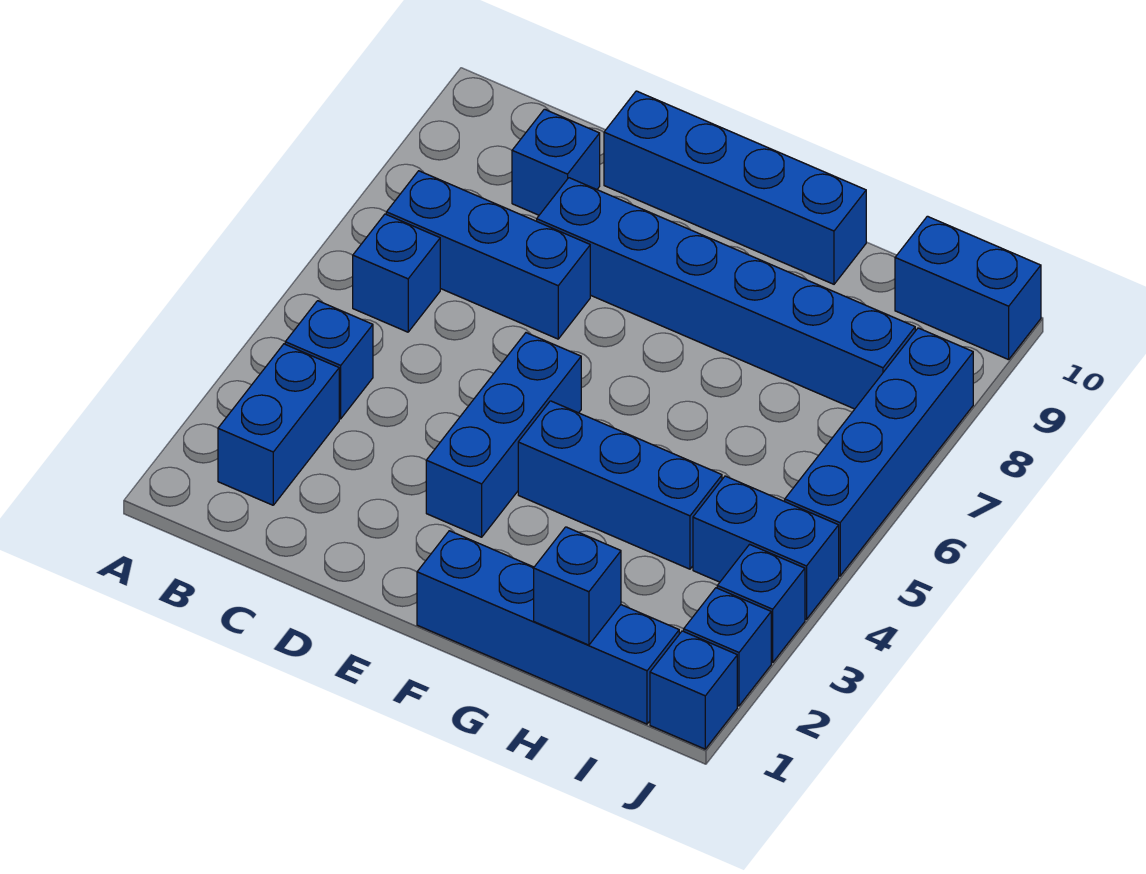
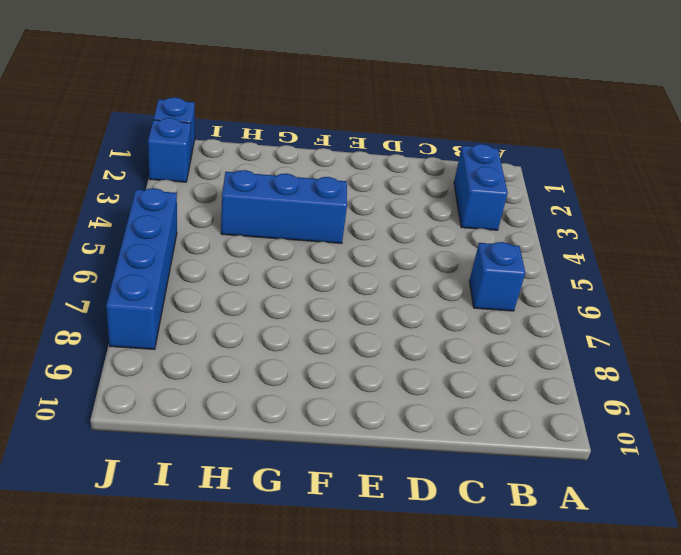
none -> blue brick B4 level 1
none -> blue brick B7:D7 level 1
none -> blue brick C9 level 1

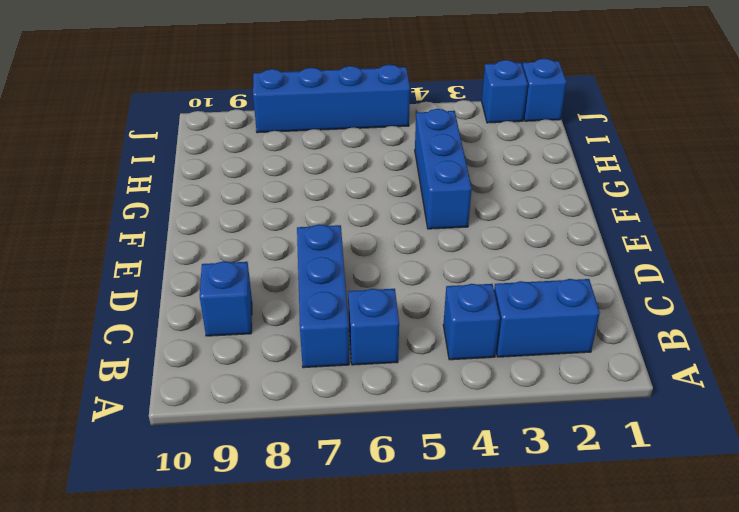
none -> blue brick D8:I8 level 1
none -> blue brick D10:G10 level 1
none -> blue brick E3:E5 level 1

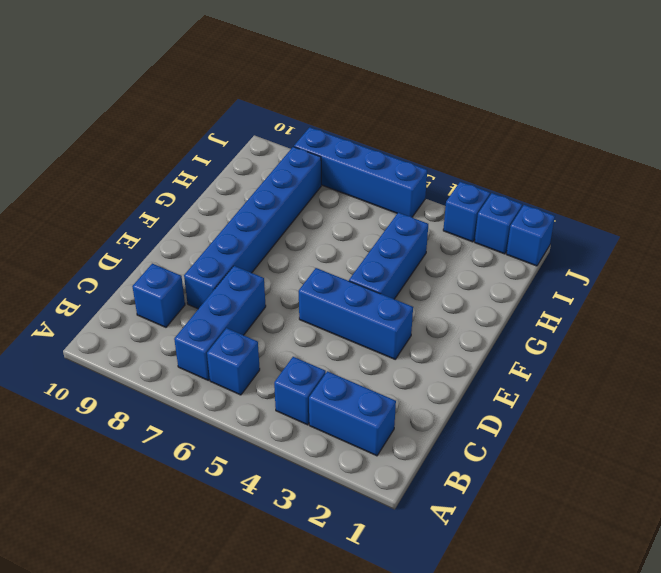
none -> blue brick D10:G10 level 1
none -> blue brick F1:I1 level 1
none -> blue brick I4:J4 level 1

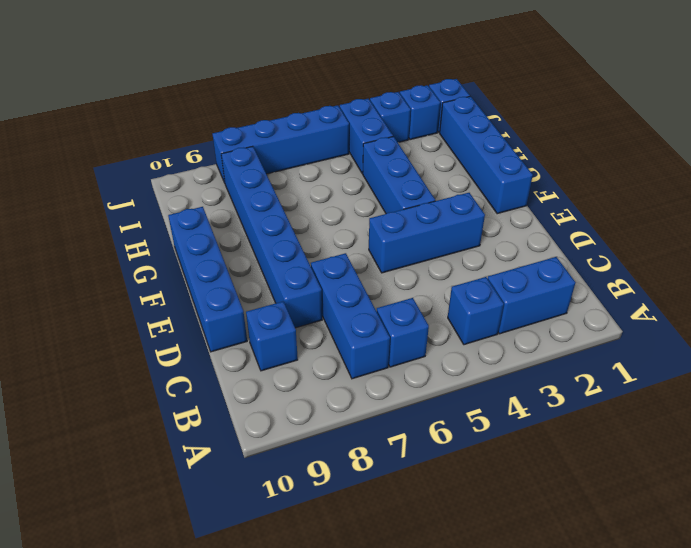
none -> blue brick I10:J10 level 1
none -> blue brick H1 level 2

